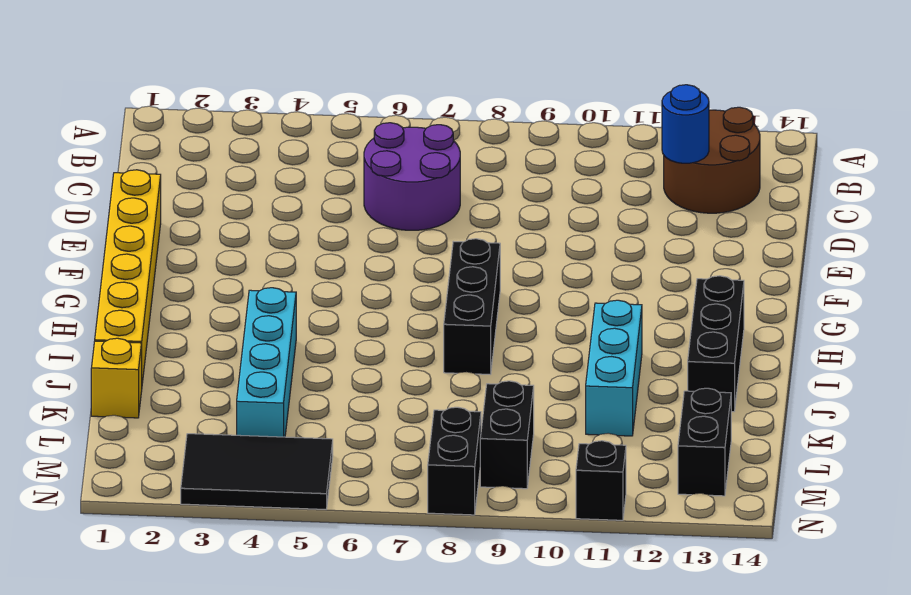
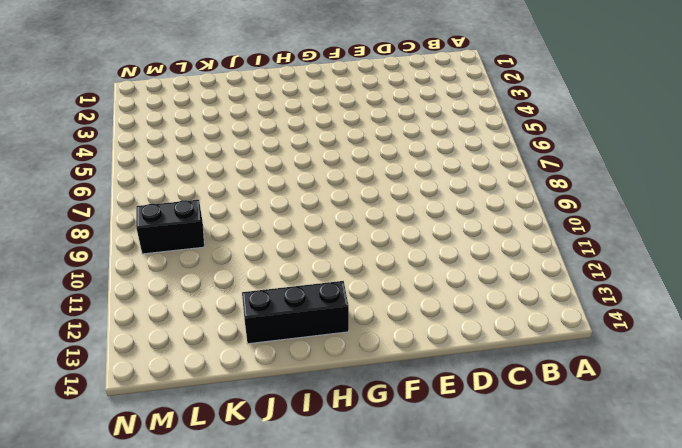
none -> brown round brick B12:C13 level 1
none -> purple round brick C6:D7 level 1
none -> yellow brick E1:J1 level 1

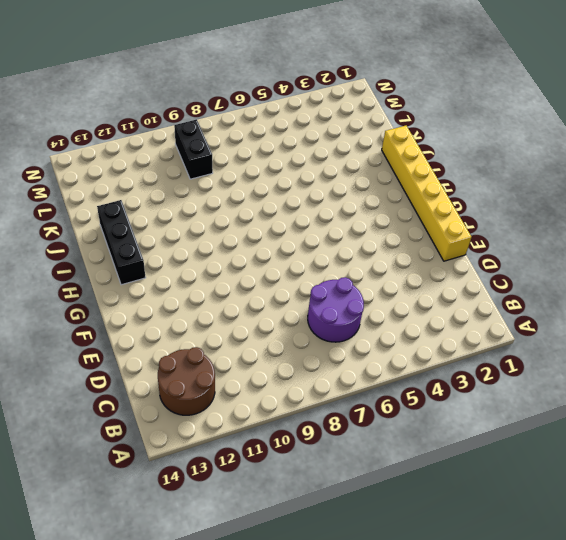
none -> black brick G8:I8 level 1
none -> cyan brick I4:L4 level 1
none -> cyan brick I11:K11 level 1

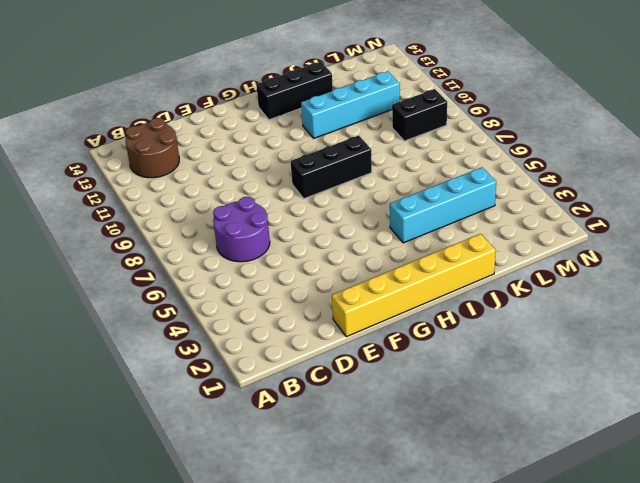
cyan brick I11:L11 level 1 -> cyan brick I11:K11 level 1
none -> yellow brick K1 level 1
none -> black brick L13:M13 level 1
none -> black tile M3:N5 level 1

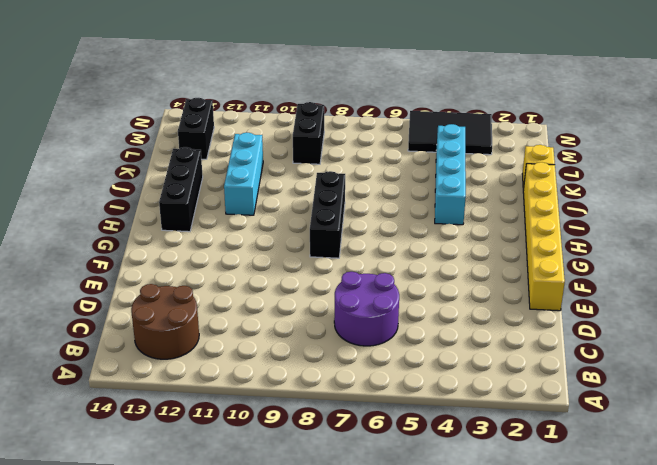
none -> black brick M8:N8 level 1
none -> black brick N11 level 1
none -> blue round brick C12 level 2

